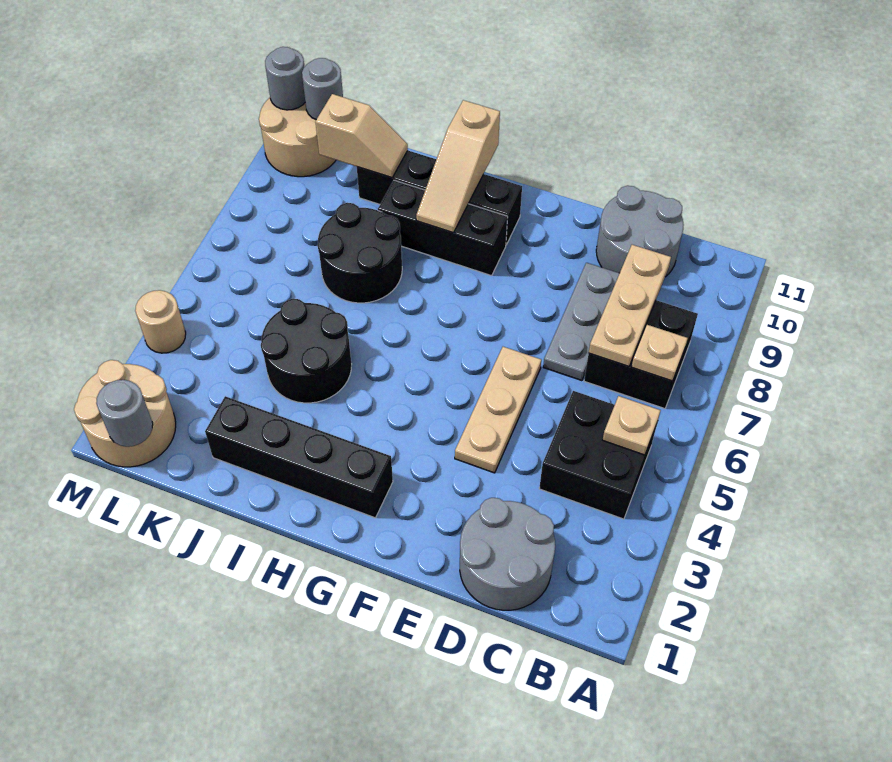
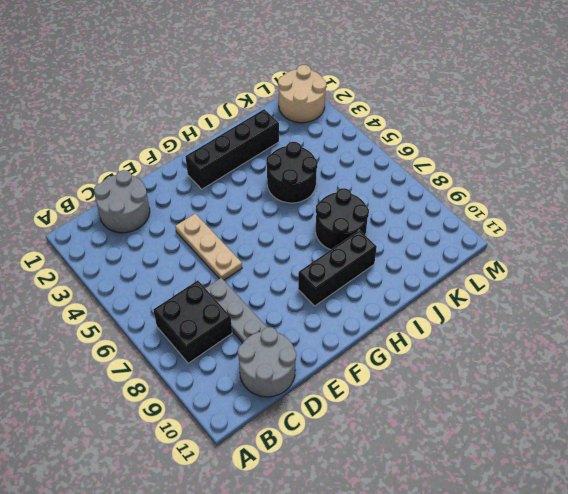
none -> black brick B4:C5 level 1
none -> black brick G10:J10 level 1
none -> tan round brick L10:M11 level 1

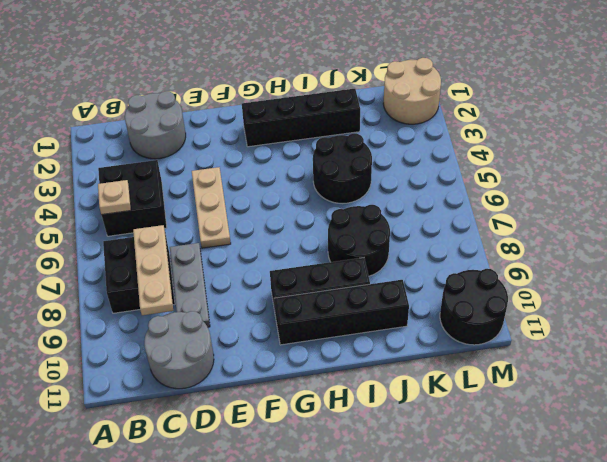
black round brick L10:M11 level 1 -> tan round brick L10:M11 level 1
none -> tan round brick M4 level 1
none -> tan plate B7 level 2
none -> tan slope H9:H11 level 2 top 11

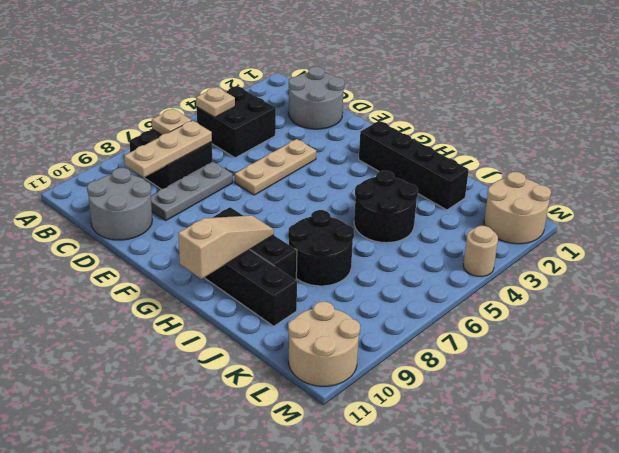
none -> tan slope J10:K10 level 2 top K
none -> grey round brick L1 level 2
none -> grey round brick L11 level 2

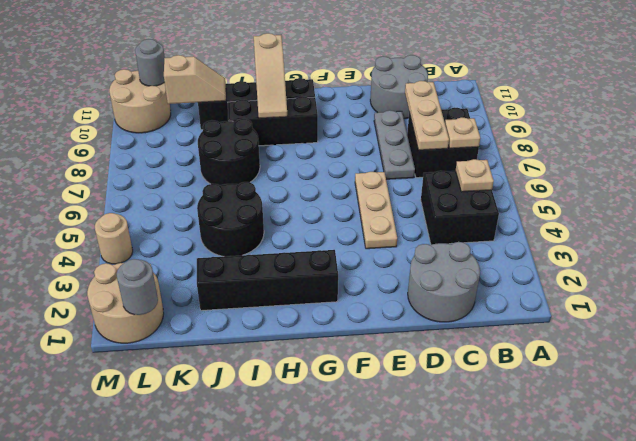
none -> grey round brick M11 level 2

